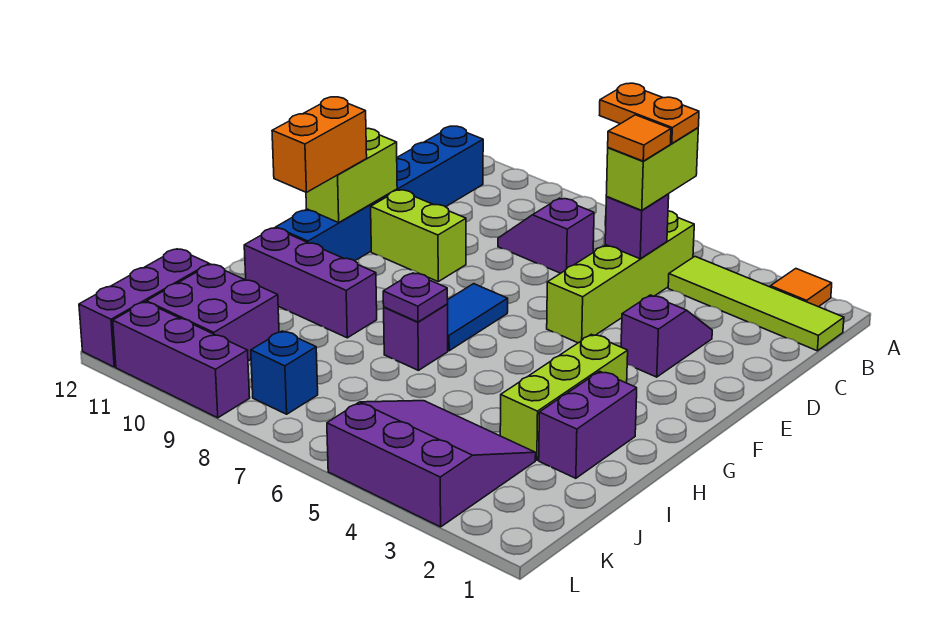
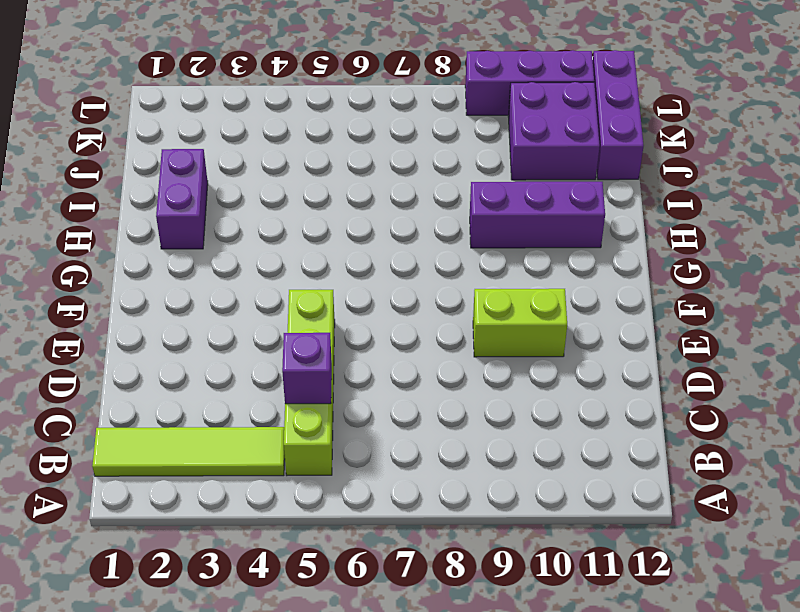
none -> orange tile A2 level 1
none -> blue brick B11:G11 level 1
none -> purple slope C7:C8 level 1 top 7

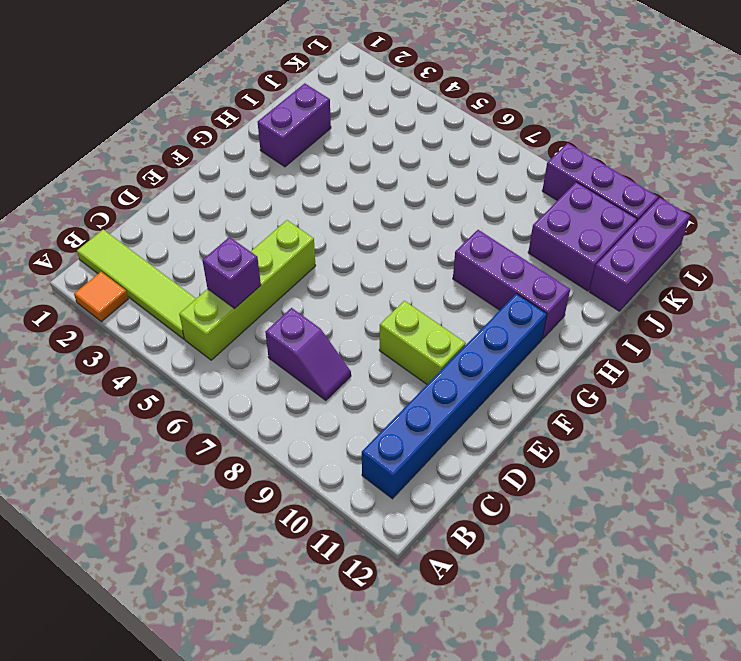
none -> purple slope D3:E3 level 1 top E
none -> blue tile F7:G7 level 1
none -> lime brick G3:I3 level 1

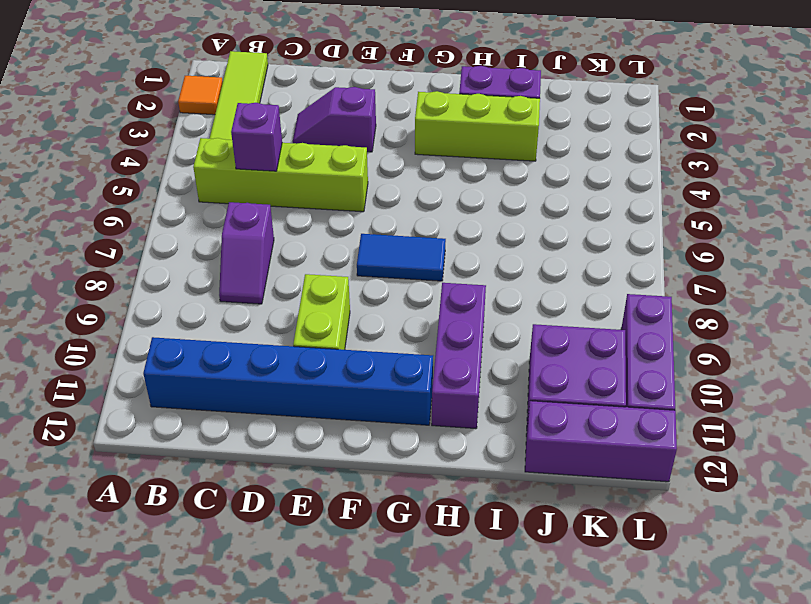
none -> purple brick H7 level 1
none -> purple slope J3:L5 level 1 top L
none -> blue brick K8 level 1

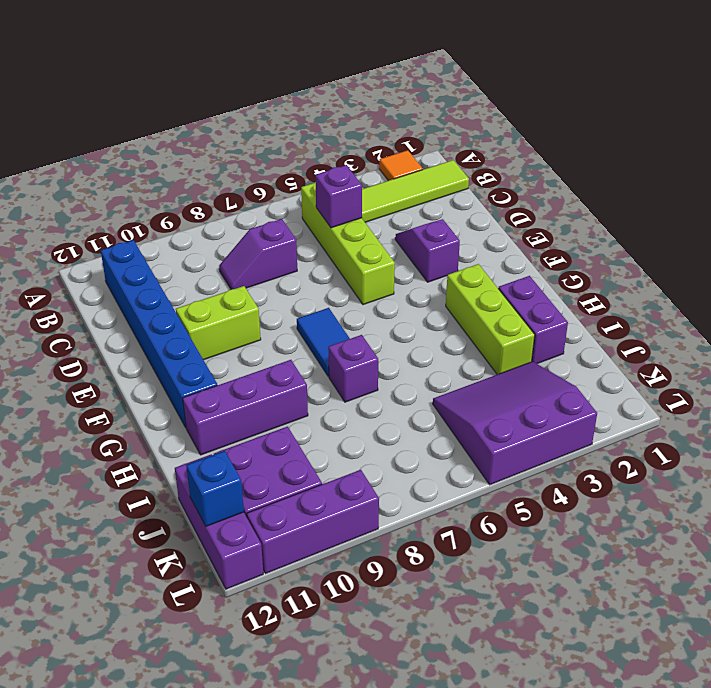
blue brick K12 level 2 -> blue brick K8 level 1
none -> lime brick E11:F11 level 2
none -> purple plate H7 level 2
none -> lime brick B5:C5 level 3

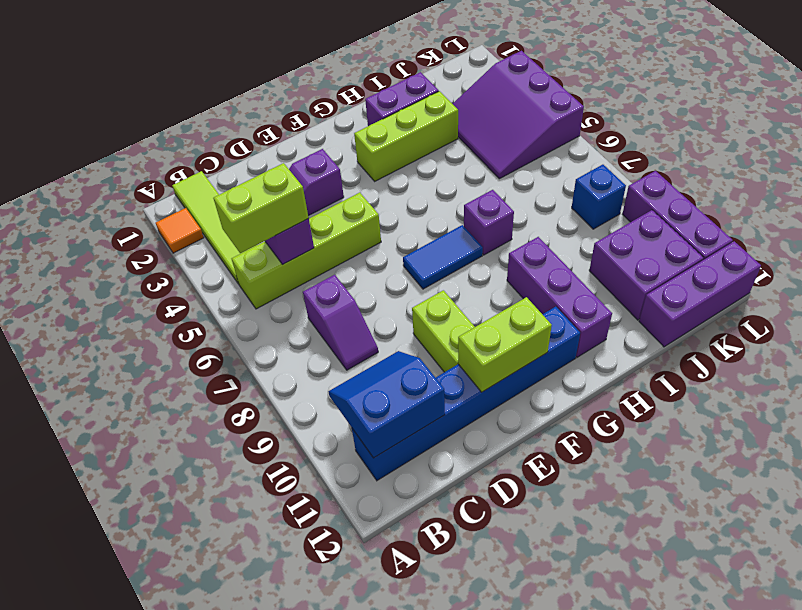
blue slope B10:C11 level 2 top 11 -> none
none -> purple plate H7 level 2
none -> orange brick F11:G11 level 3
none -> orange plate B5:B6 level 4

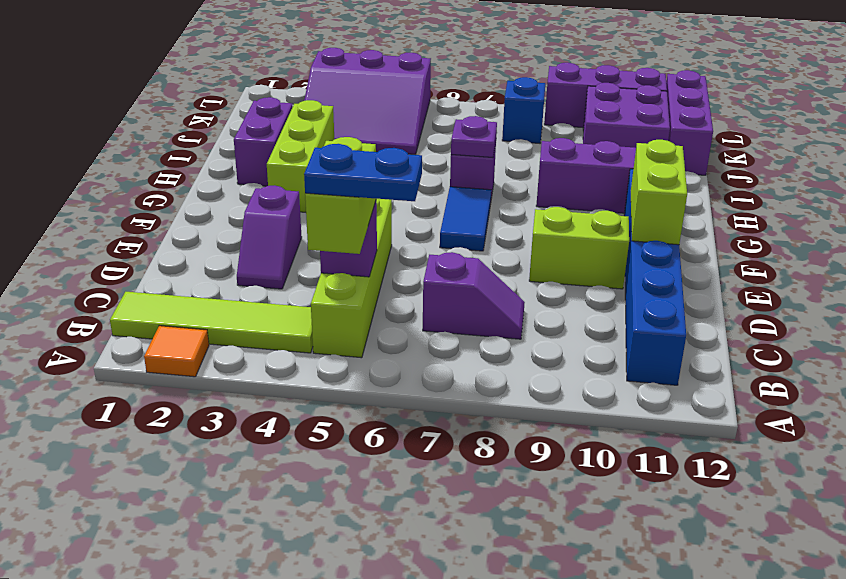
blue plate B5:B6 level 4 -> orange plate B5:B6 level 4
none -> orange brick F11:G11 level 3
none -> orange tile C5 level 4

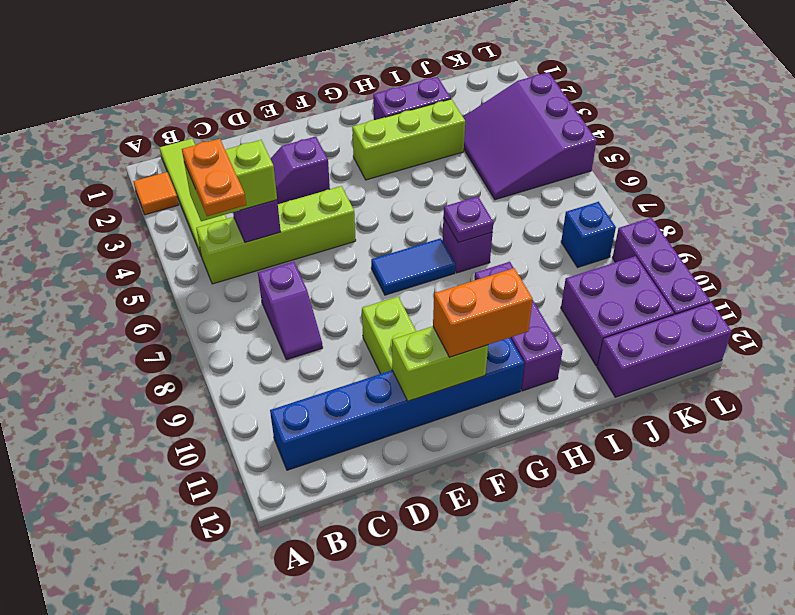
none -> orange tile C5 level 4

